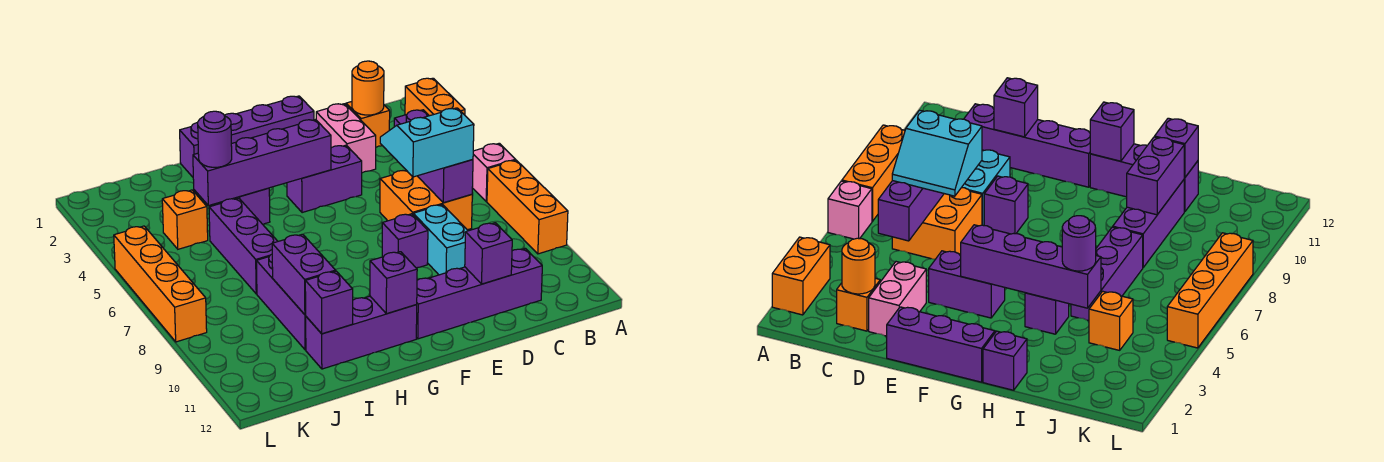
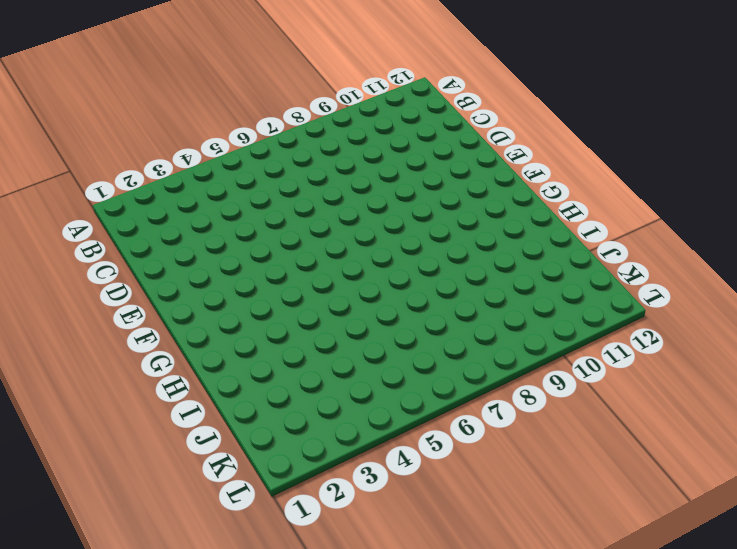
none -> orange brick A2:A3 level 1
none -> pink brick A6 level 1
none -> orange brick A7:A9 level 1

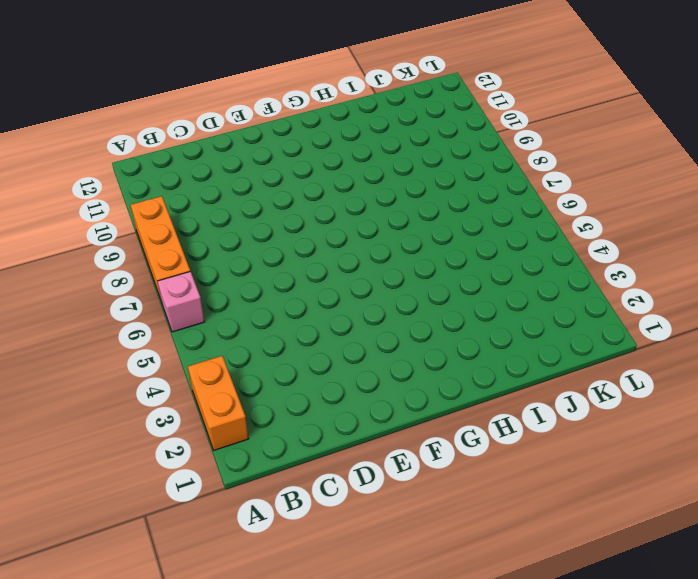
none -> orange brick C2 level 1
none -> orange brick C6:D7 level 1
none -> purple brick C11:F11 level 1

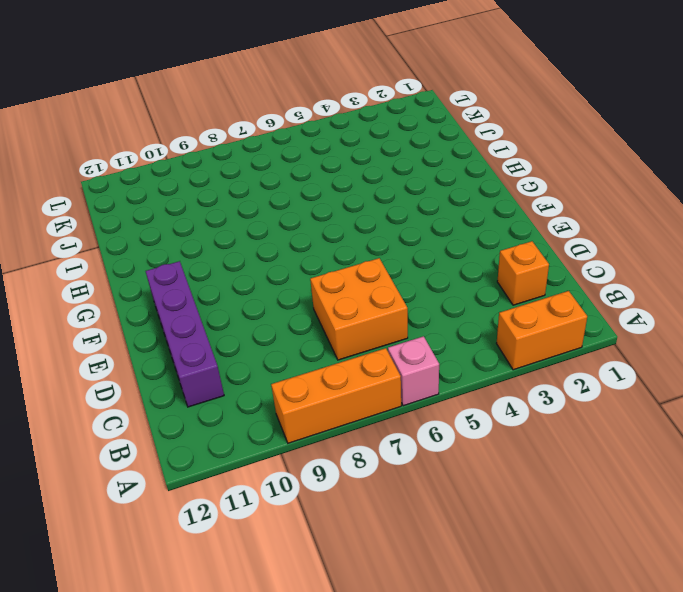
none -> pink brick D2:D3 level 1
none -> cyan brick D8:D9 level 1
none -> purple brick E1:G1 level 1

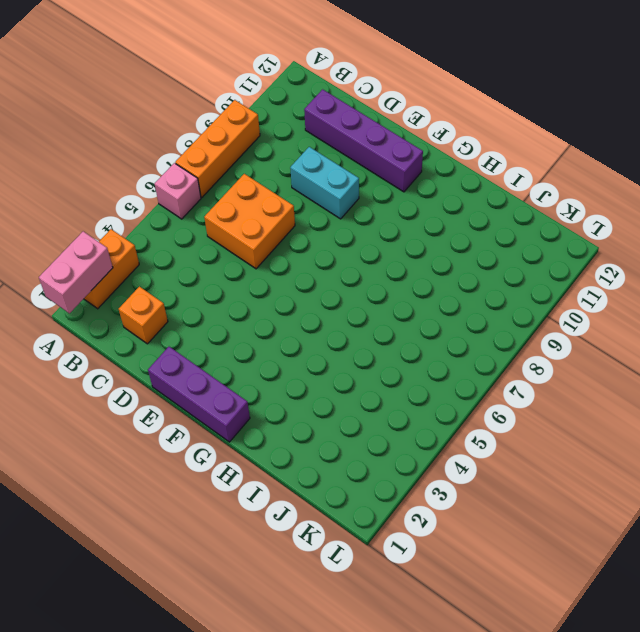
pink brick A1:A2 level 2 -> pink brick D2:D3 level 1
cyan brick D9:E9 level 1 -> cyan brick D8:D9 level 1
none -> purple brick E4:F4 level 1
none -> purple brick E8 level 1
none -> purple brick G11:I11 level 1

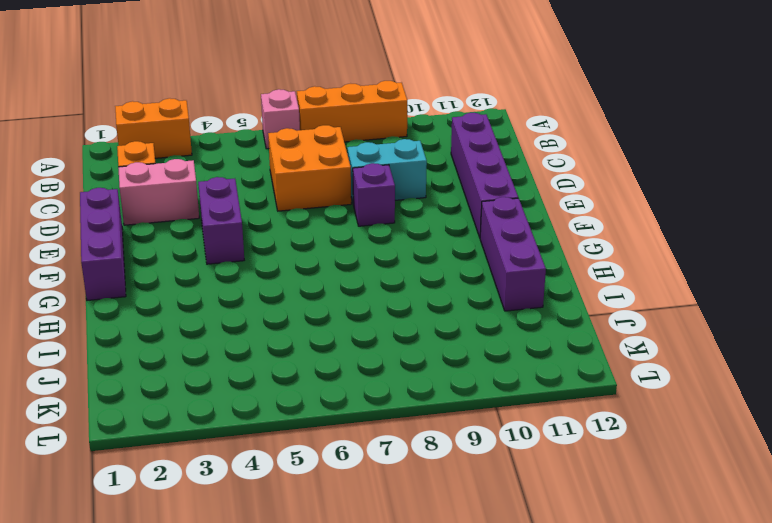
none -> purple brick H1 level 1
none -> purple brick H4 level 1
none -> purple brick I5:I7 level 1

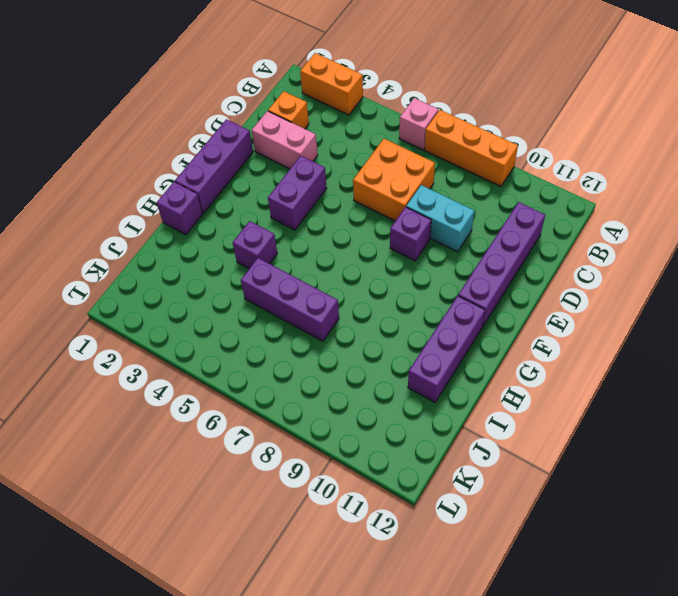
none -> purple brick I8:I10 level 1
none -> orange brick J4 level 1
none -> orange brick L5:L8 level 1

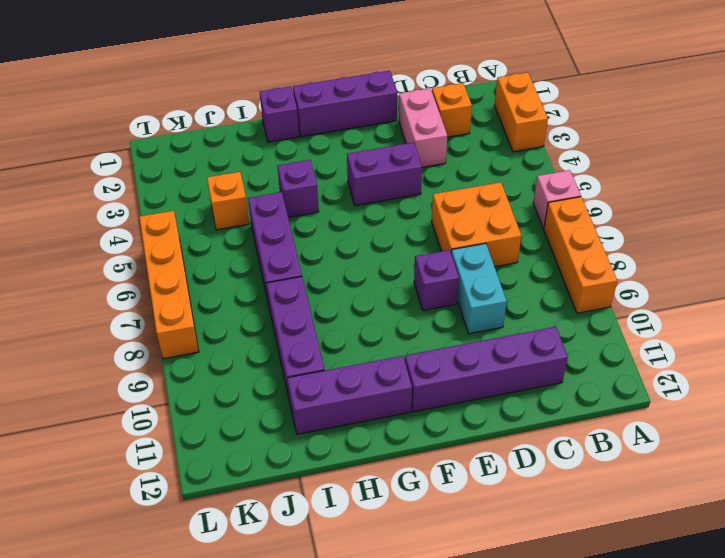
none -> orange round brick C2 level 2
none -> purple brick C5:C7 level 2
none -> purple brick D11 level 2

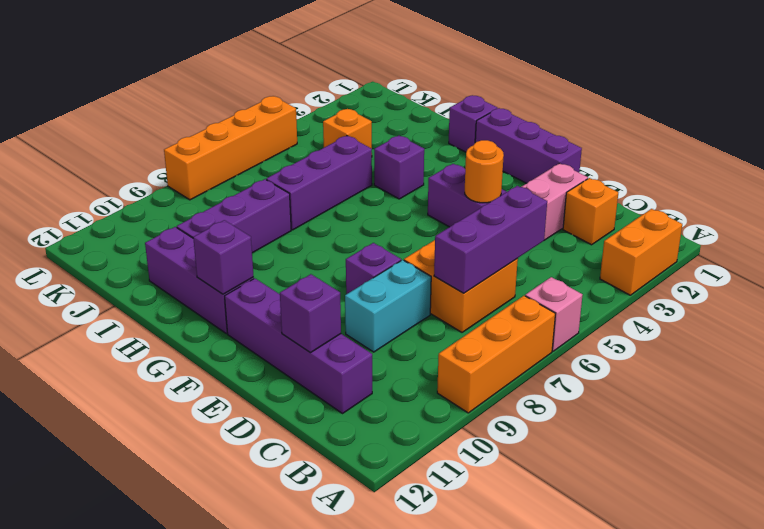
orange round brick E4 level 2 -> orange round brick C2 level 2
none -> purple brick F4:I4 level 2
none -> purple brick I9:I10 level 2
none -> purple brick I11 level 2

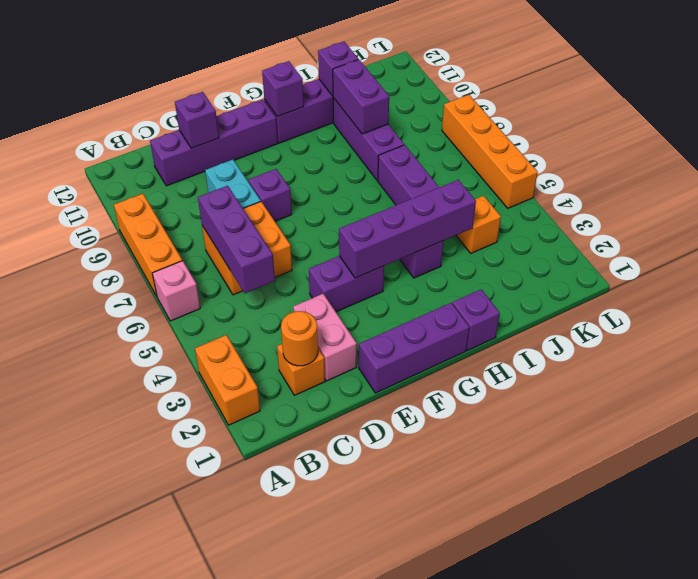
none -> cyan slope C6:D7 level 3 top 7
none -> purple round brick I4 level 3

